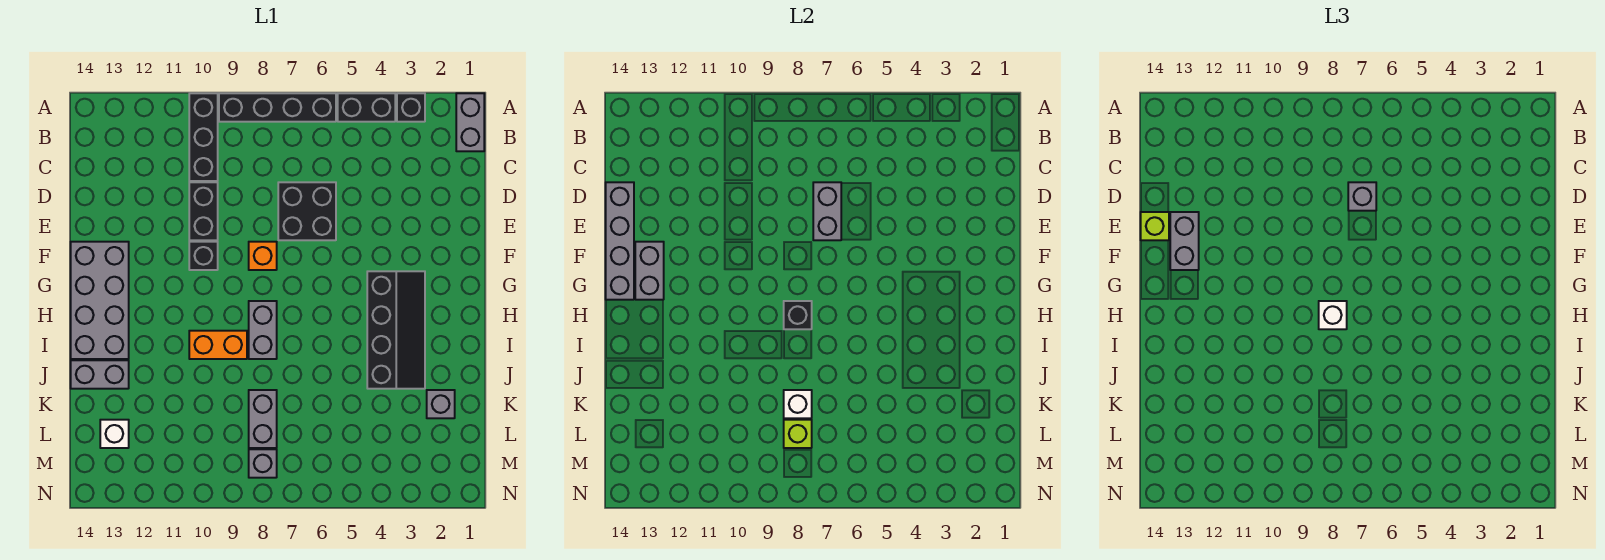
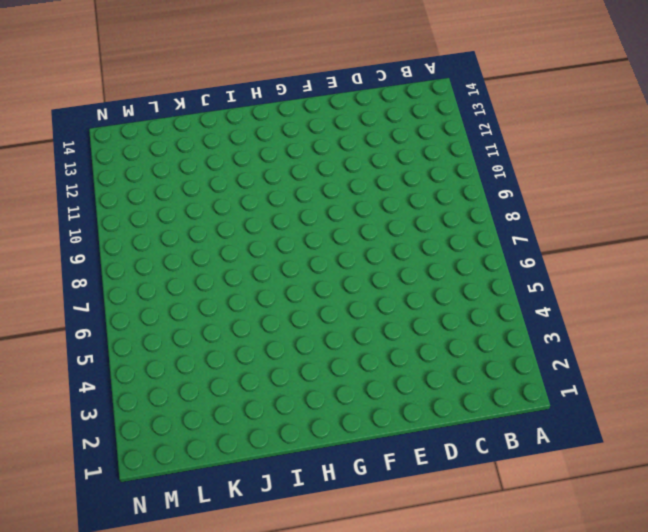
none -> grey brick A1:B1 level 1
none -> black brick A3 level 1
none -> black brick A4:A5 level 1

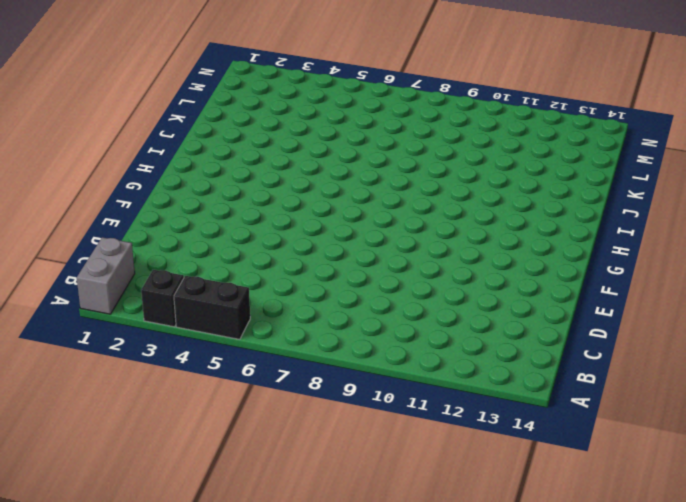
none -> black brick A6:A9 level 1
none -> black brick A10:C10 level 1
none -> black brick D6:E7 level 1

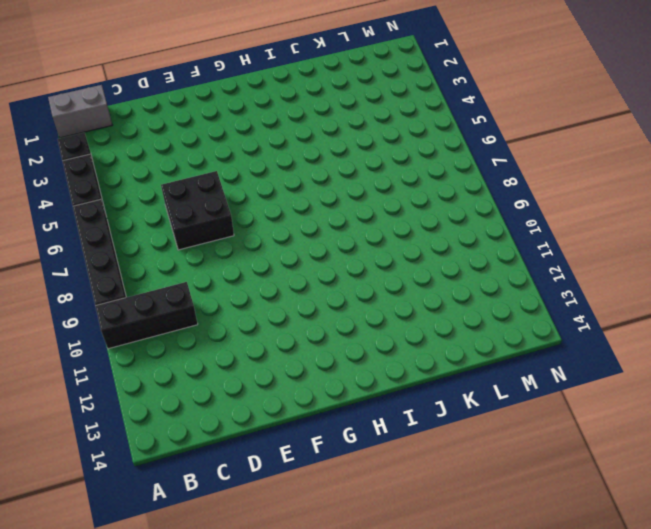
none -> black brick D10:E10 level 1
none -> orange brick F8 level 1
none -> black brick F10 level 1

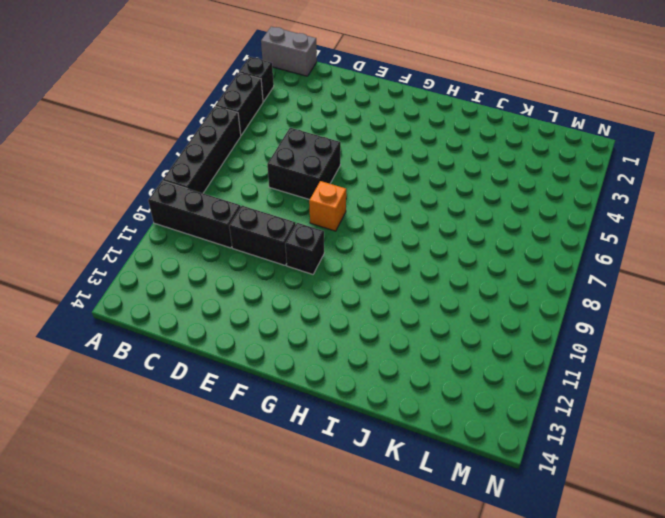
none -> grey brick F13:I14 level 1
none -> black slope G3:J4 level 1 top 4
none -> grey brick H8:I8 level 1

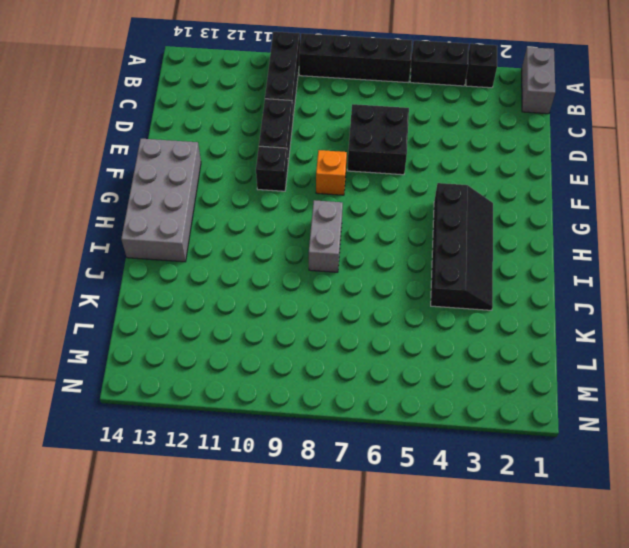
none -> orange brick I9:I10 level 1
none -> grey brick J13:J14 level 1
none -> grey brick K2 level 1

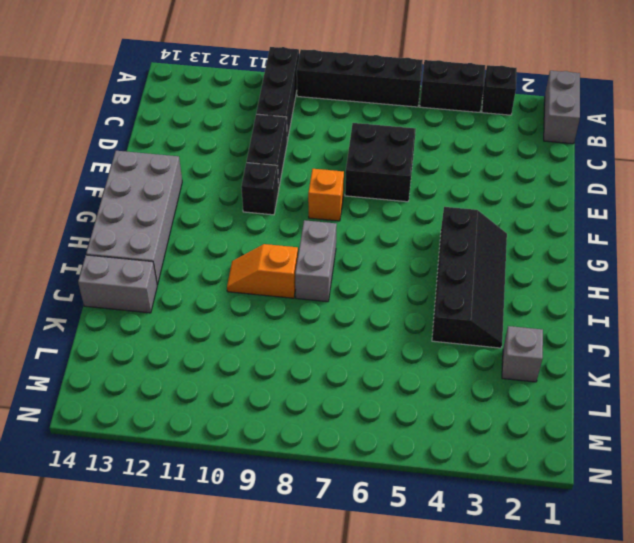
orange slope I9:I10 level 1 top 9 -> orange brick I9:I10 level 1
none -> grey brick K8:L8 level 1
none -> white brick L13 level 1
none -> grey brick M8 level 1

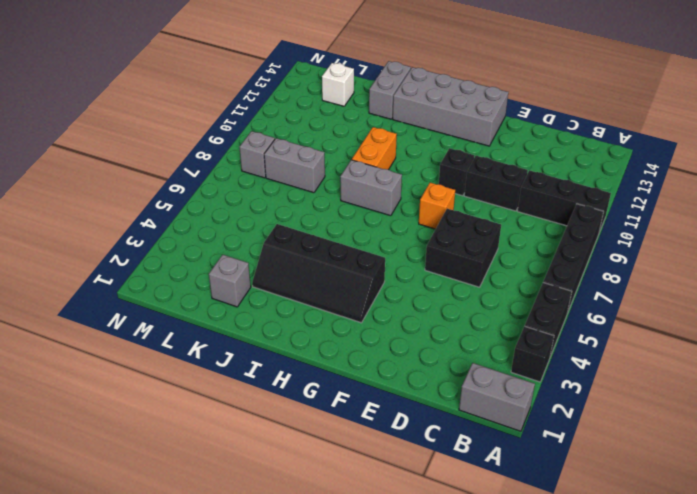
none -> grey brick D7:E7 level 2
none -> grey brick D14:G14 level 2
none -> grey brick F13:G13 level 2

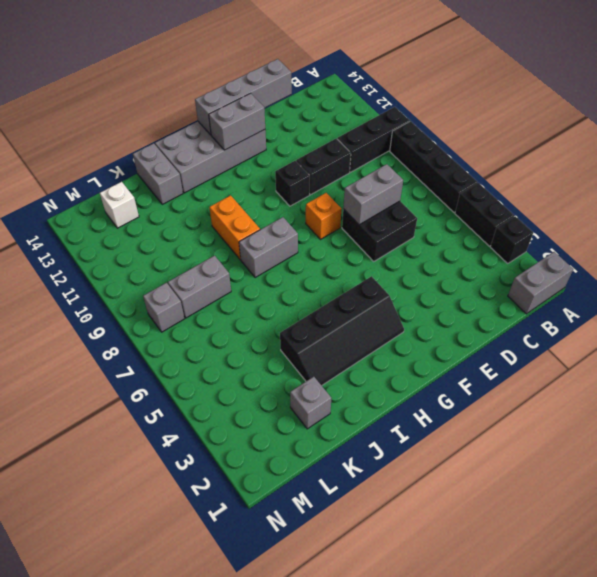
none -> black brick H8 level 2
none -> white brick K8 level 2
none -> lime brick L8 level 2

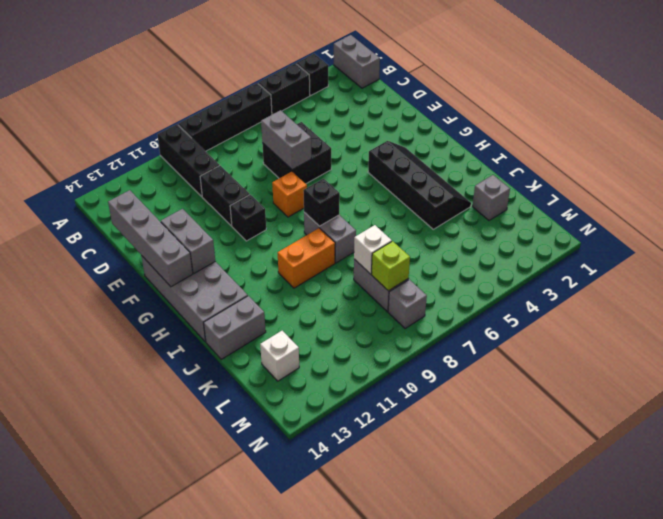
none -> grey brick D7 level 3
none -> grey brick E13:F13 level 3
none -> lime brick E14 level 3

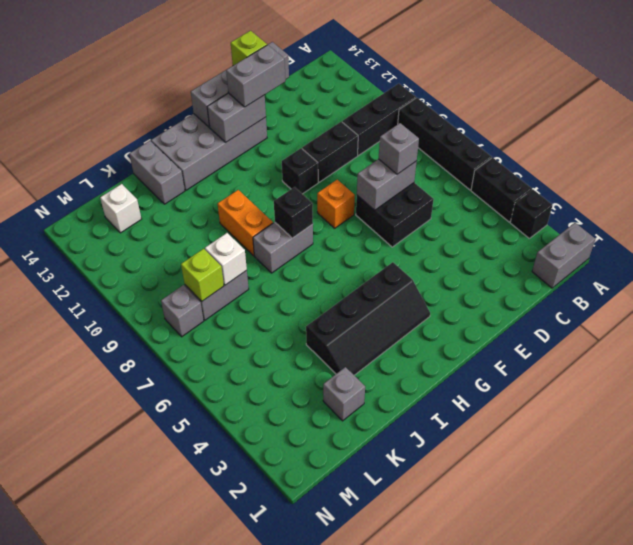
none -> white brick H8 level 3

